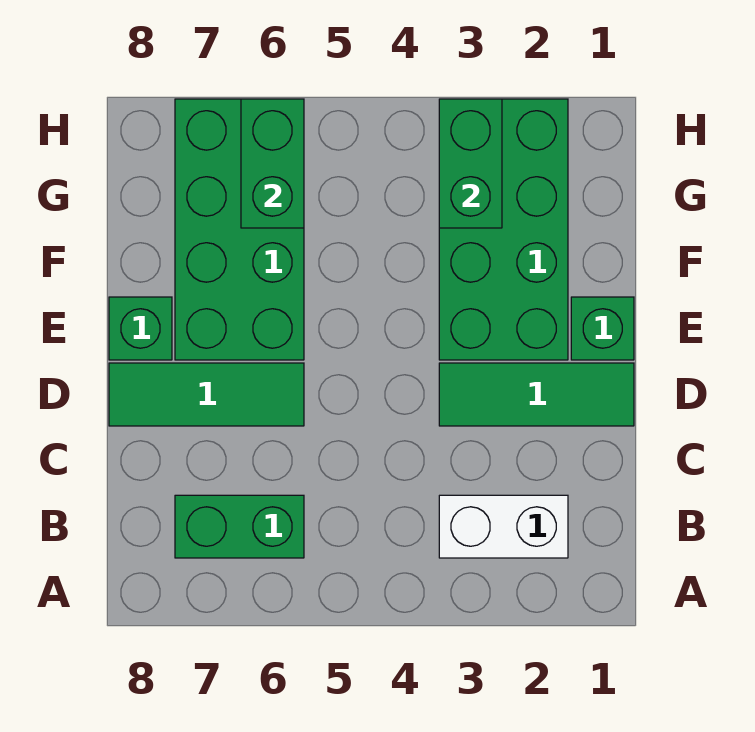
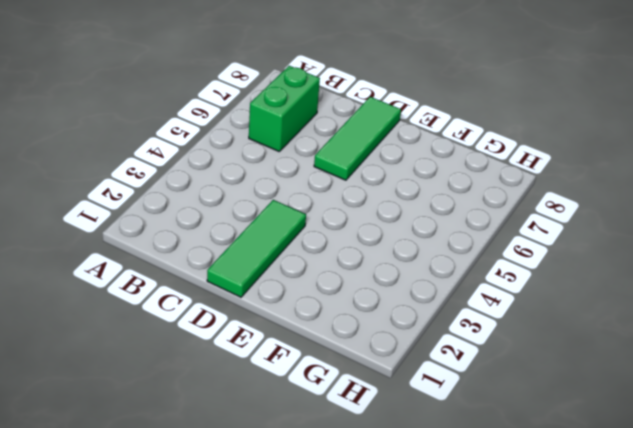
none -> white brick B2:B3 level 1
none -> green brick E1 level 1

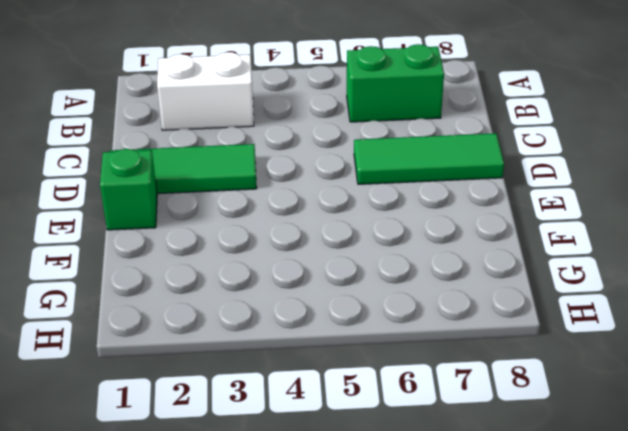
none -> green brick E2:H3 level 1
none -> green brick E6:H7 level 1

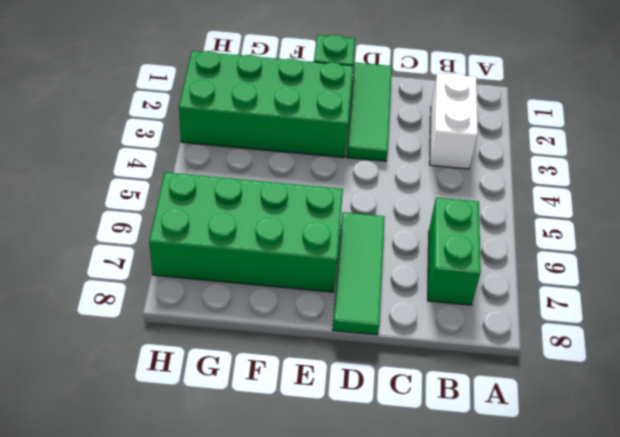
none -> green brick E8 level 1
none -> green brick G3:H3 level 2

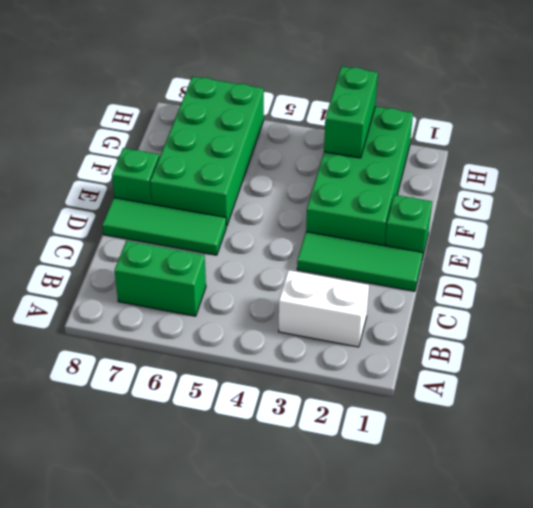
none -> green brick G6:H6 level 2

